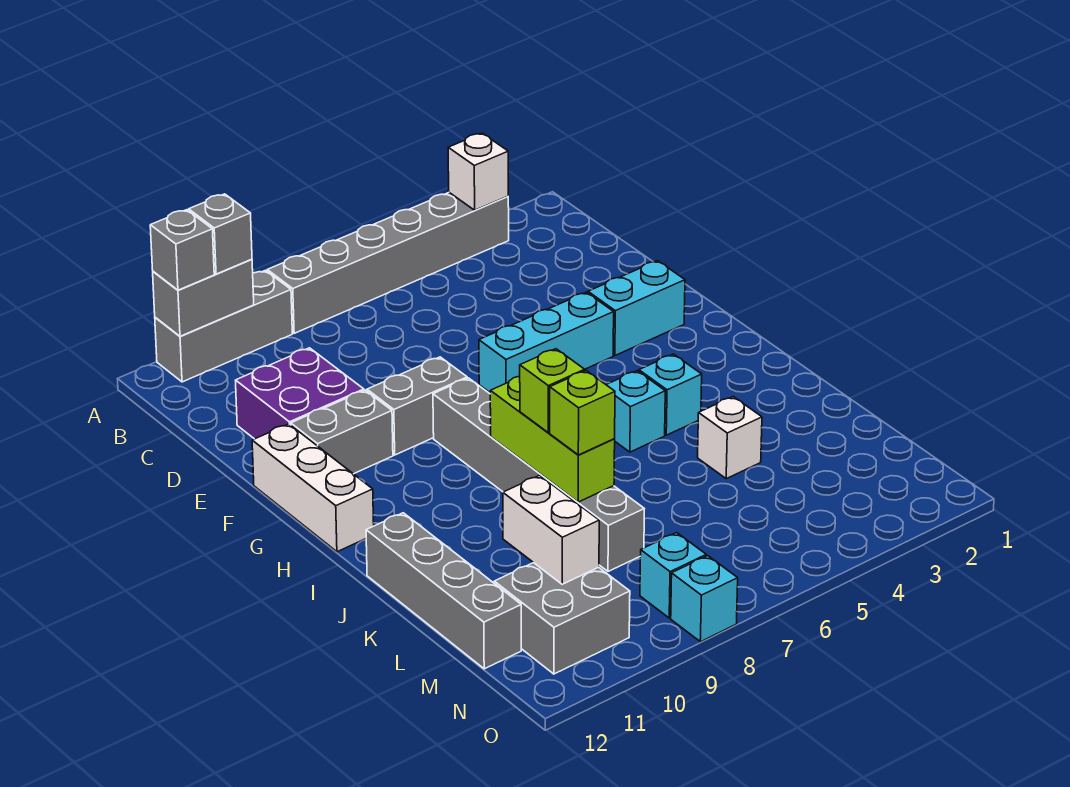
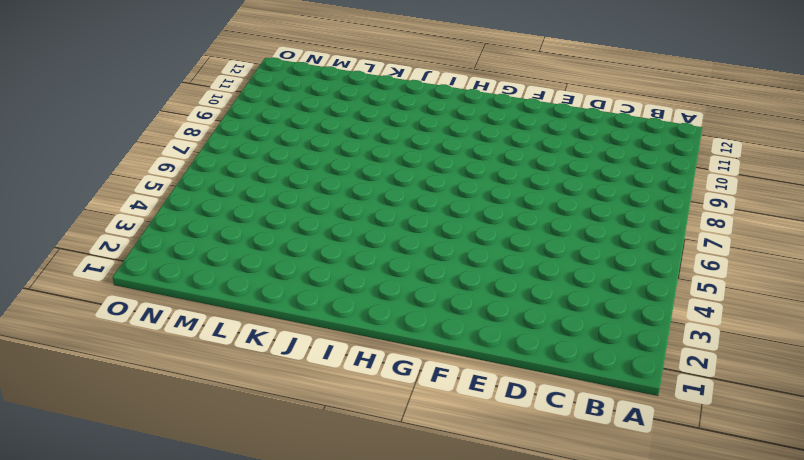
none -> grey brick A3:A8 level 1
none -> grey brick A9:A11 level 1
none -> purple brick D10:E11 level 1

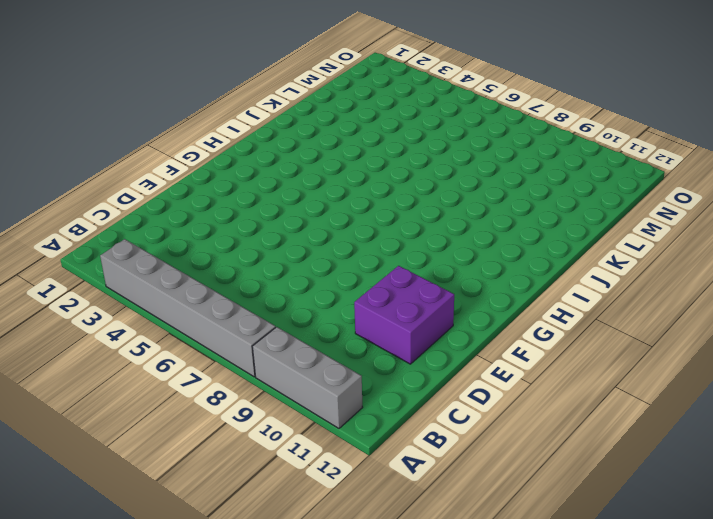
none -> cyan brick F2:F3 level 1
none -> cyan brick F4:F6 level 1
none -> grey brick F8:F9 level 1

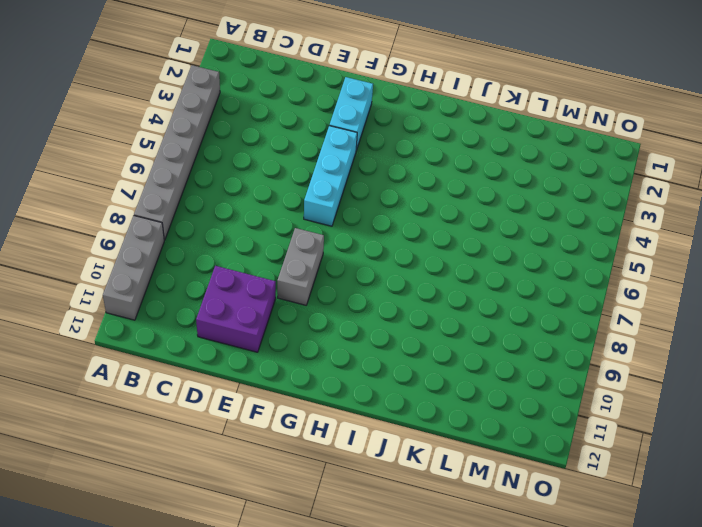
none -> grey brick F10:F11 level 1
none -> white brick F12:H12 level 1
none -> grey brick G8:L8 level 1

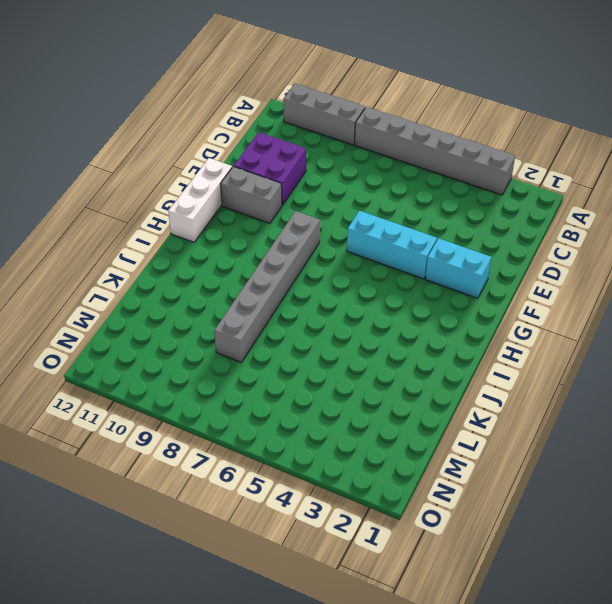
none -> grey brick F8:F9 level 1
none -> cyan brick I4 level 1
none -> cyan brick I5 level 1

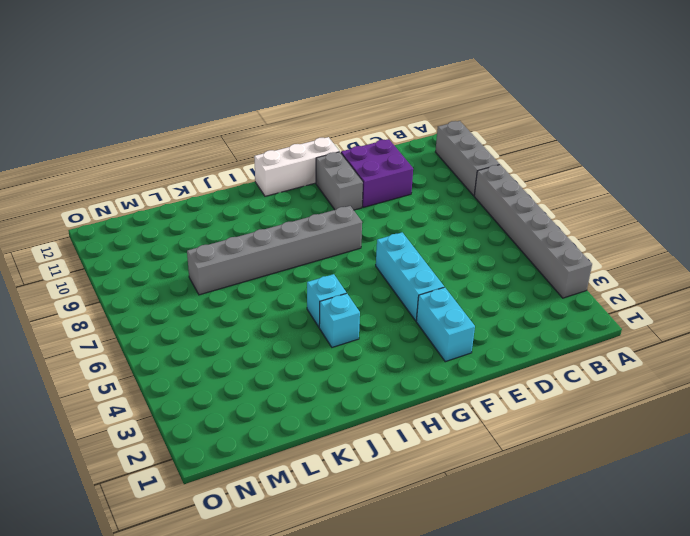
none -> grey brick F8:F9 level 1
none -> grey brick J12:M12 level 1
none -> white brick K4 level 1

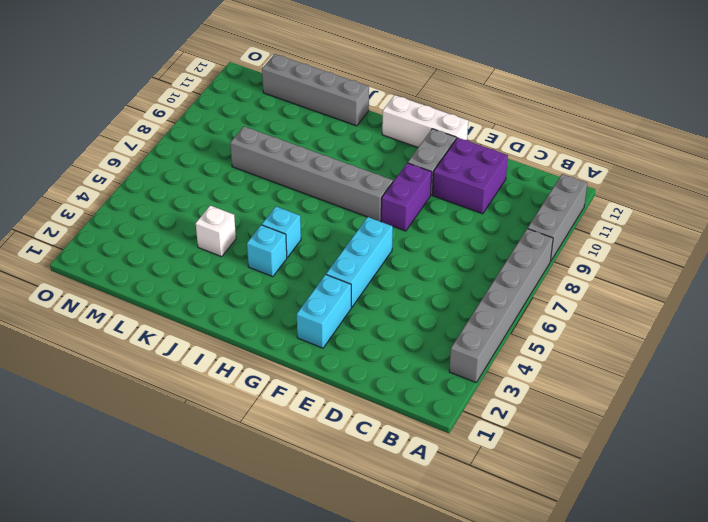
purple brick F8:F9 level 1 -> grey brick F8:F9 level 1
none -> grey brick M10:N11 level 1
none -> cyan brick N8 level 1
none -> cyan brick O8 level 1

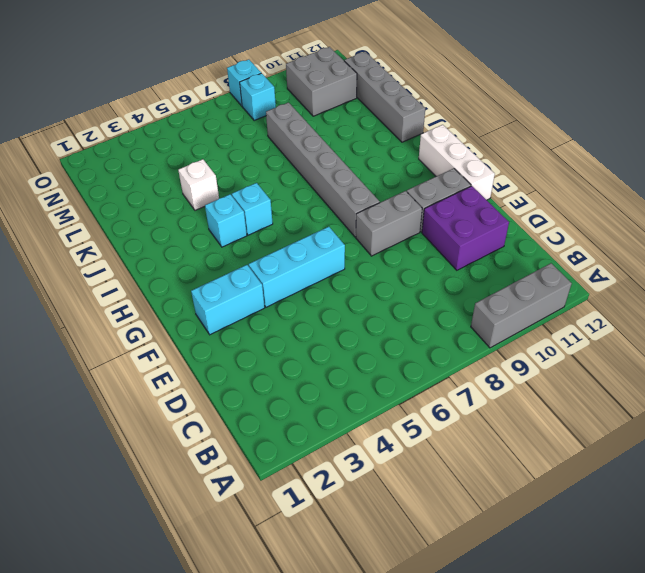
none -> grey brick A3:A8 level 1
none -> white brick A3 level 2
none -> grey brick A10:A11 level 2

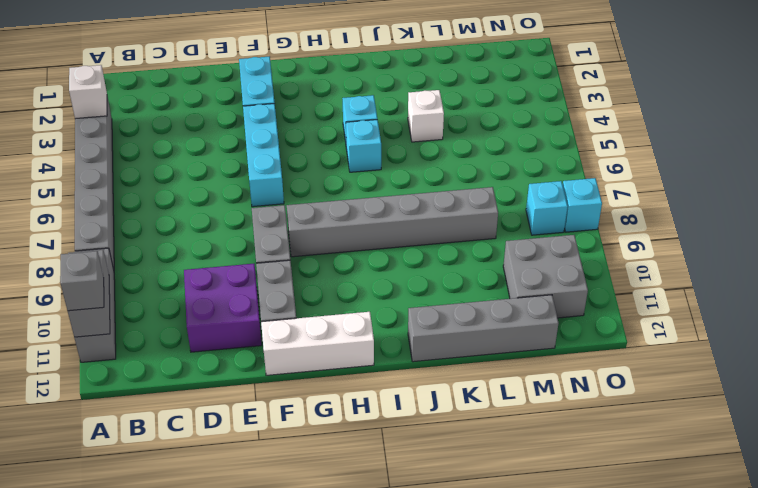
none -> lime brick I8:K8 level 2
none -> white brick L10:M10 level 2
none -> grey brick A10 level 3

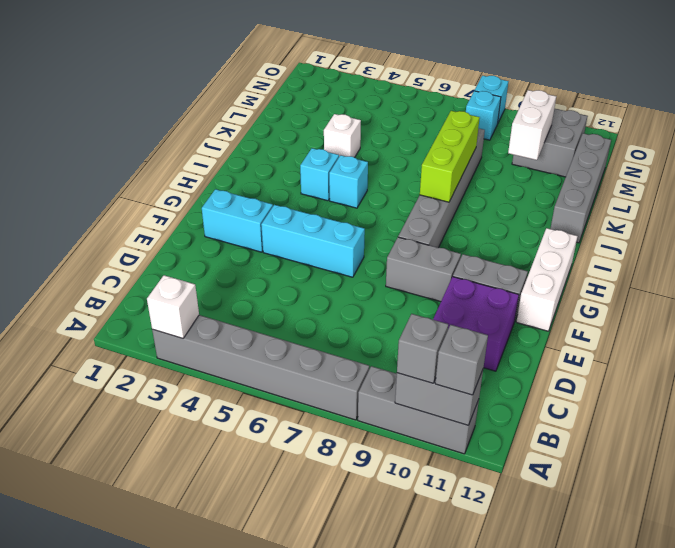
none -> lime brick J8 level 3
none -> lime brick K8 level 3

